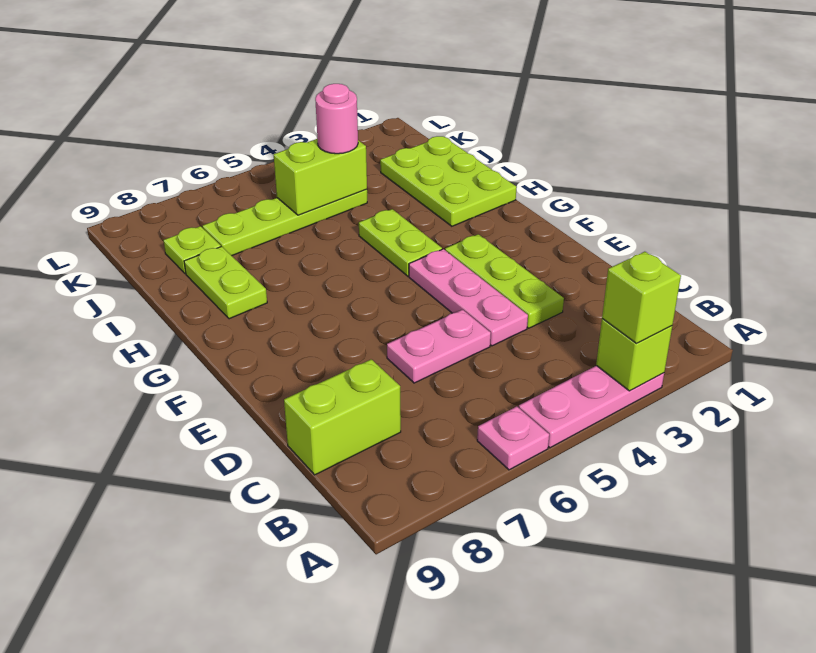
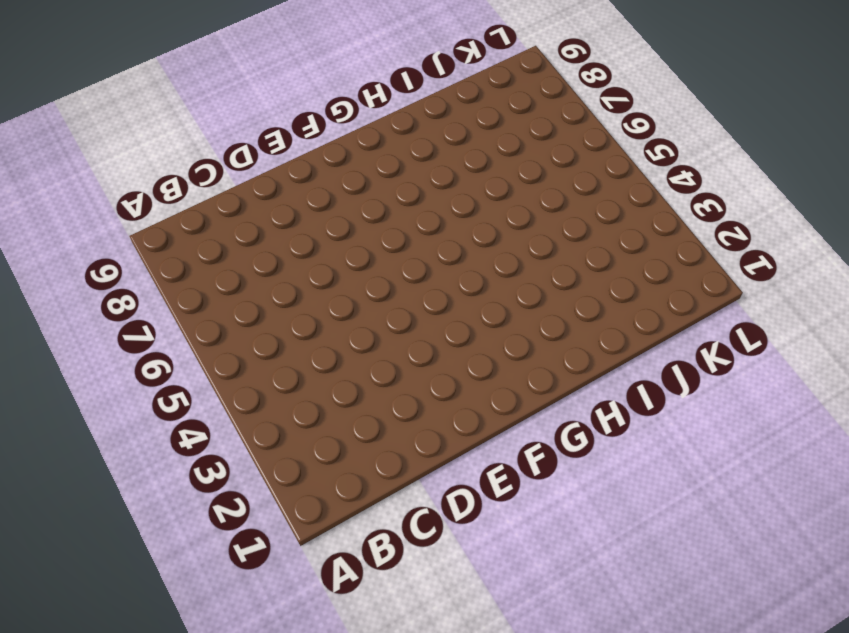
none -> pink plate A3:A5 level 1
none -> pink plate A6 level 1
none -> lime brick C8:C9 level 1

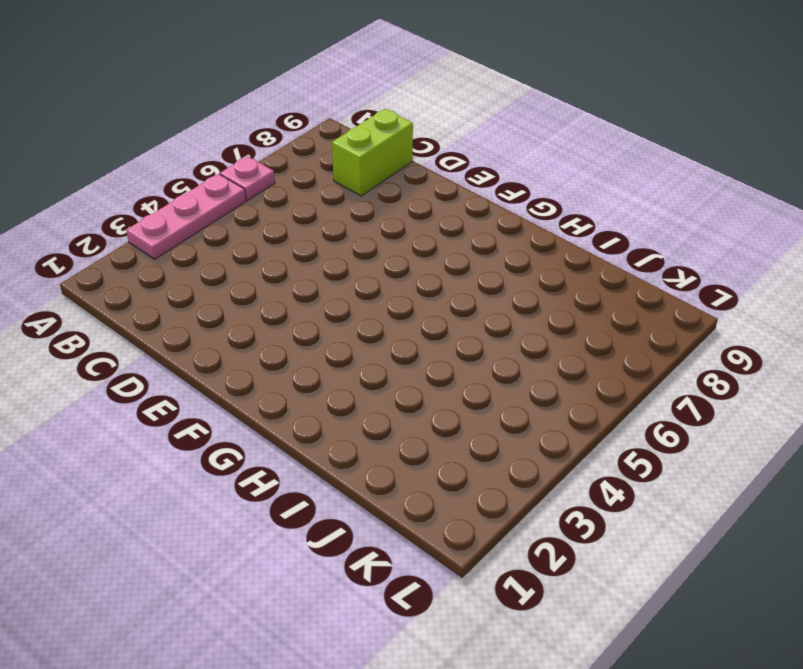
none -> lime plate D3:F3 level 1
none -> pink plate D4:F4 level 1
none -> pink plate D5:D6 level 1

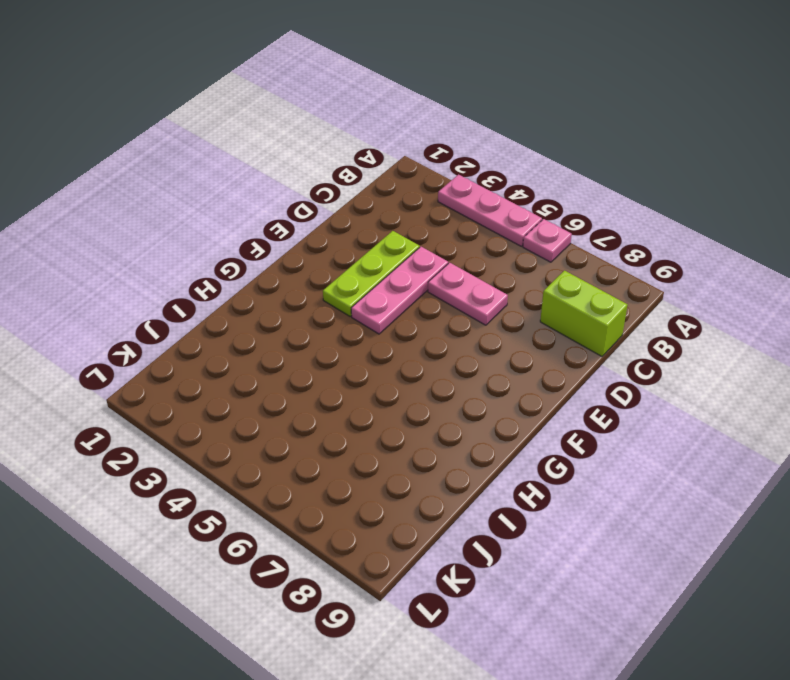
none -> lime plate G4:H4 level 1
none -> lime plate H1:J2 level 1
none -> lime plate H8:I8 level 1

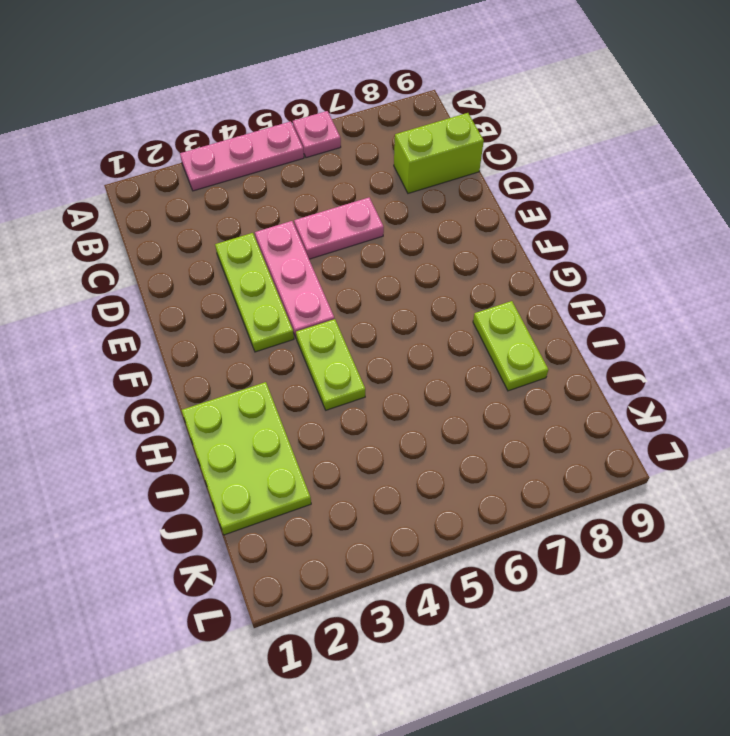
none -> lime plate J4:J7 level 1
none -> lime plate J8 level 1
none -> lime brick A3 level 2

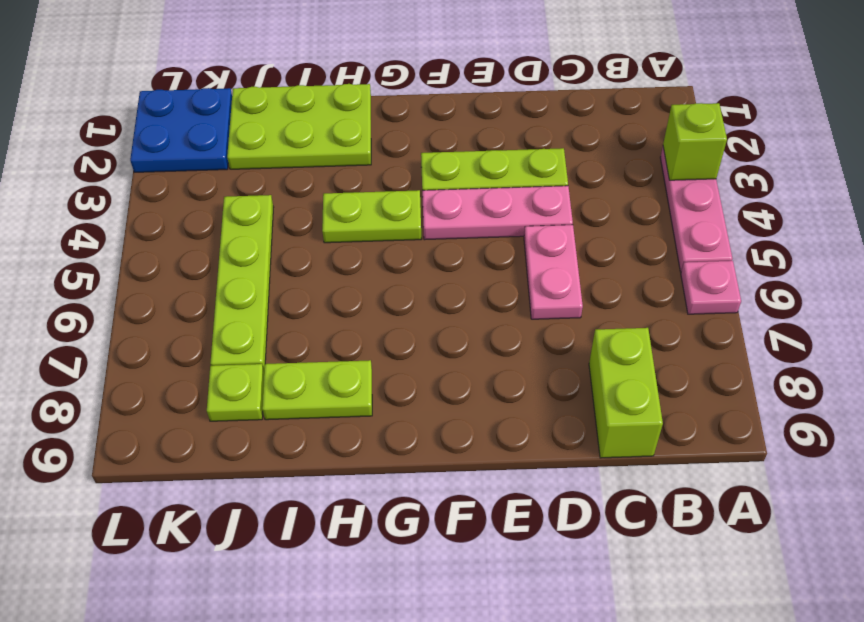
blue plate K1:L2 level 1 -> none
none -> lime brick J4:J5 level 2
none -> lime brick A3 level 3
none -> pink round brick J4 level 3

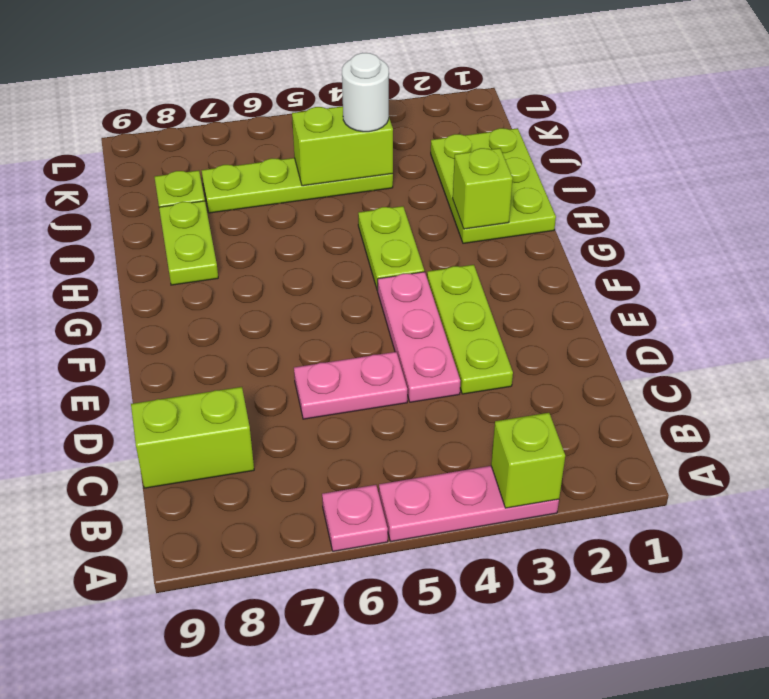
lime brick H2 level 2 -> lime brick A3 level 3
white round brick J4 level 3 -> pink round brick J4 level 3

